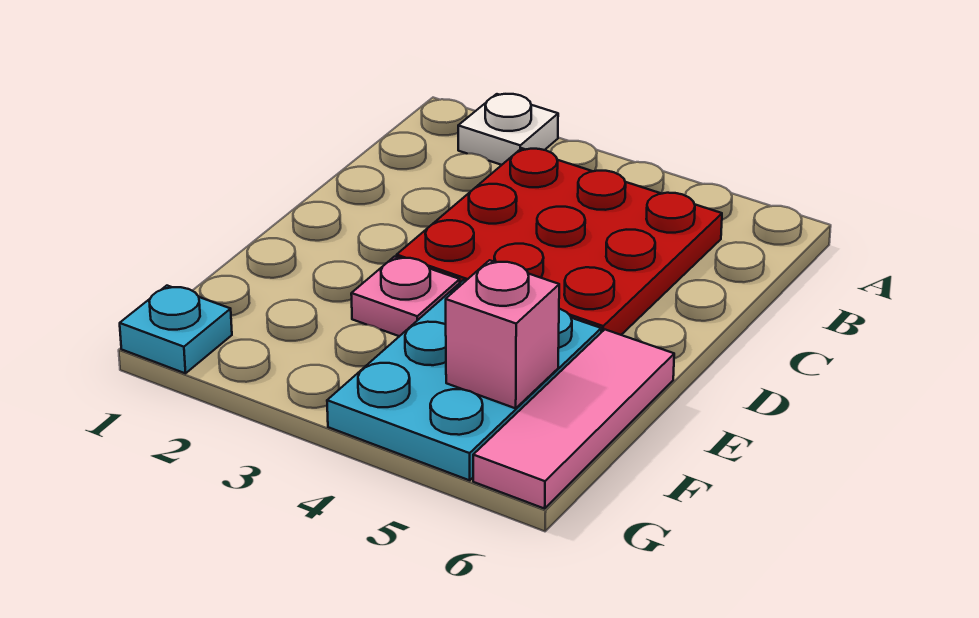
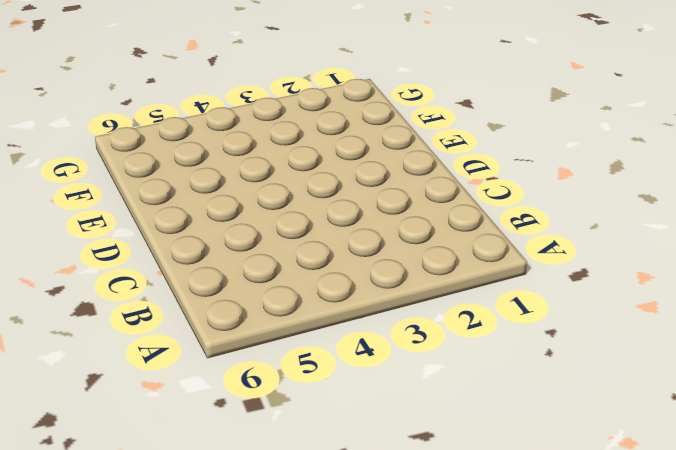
none -> white plate A2 level 1
none -> red plate B3:D5 level 1

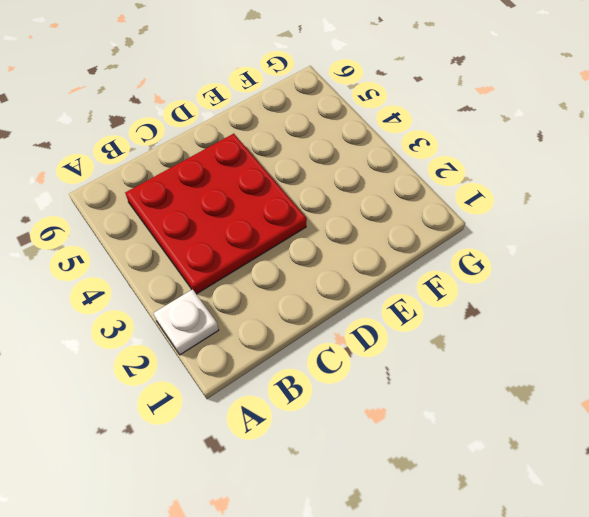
none -> pink plate E3 level 1
none -> cyan plate E4:G5 level 1

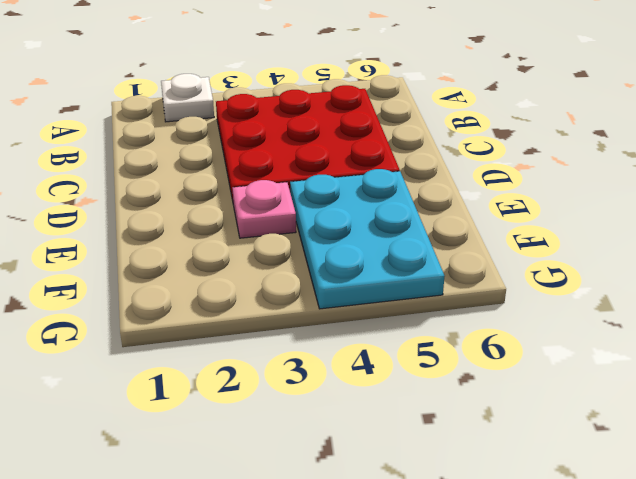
none -> pink tile E6:G6 level 1
none -> cyan plate G1 level 1

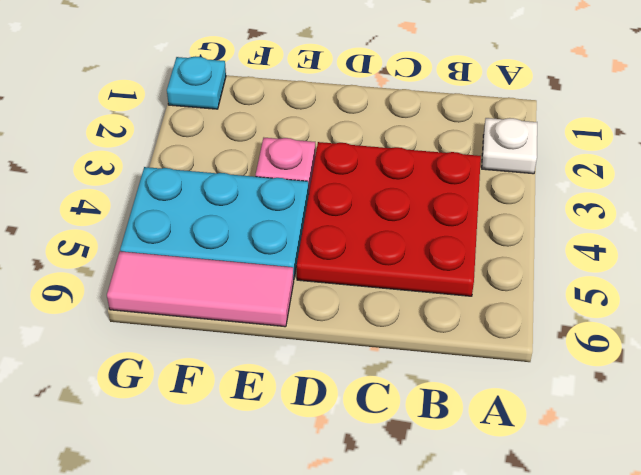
none -> pink brick F5 level 2

